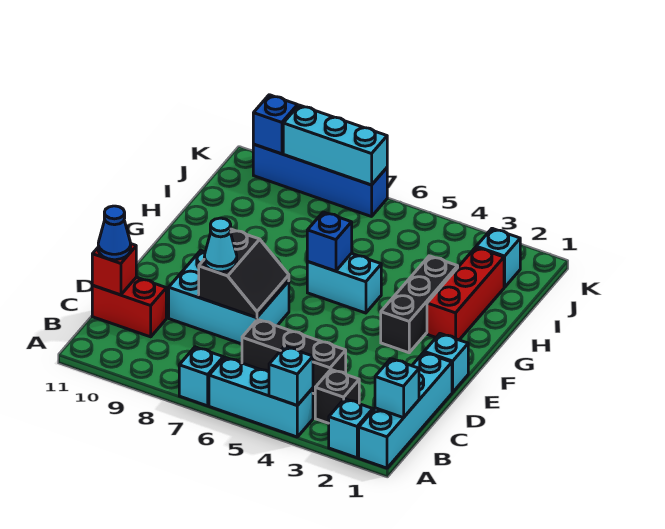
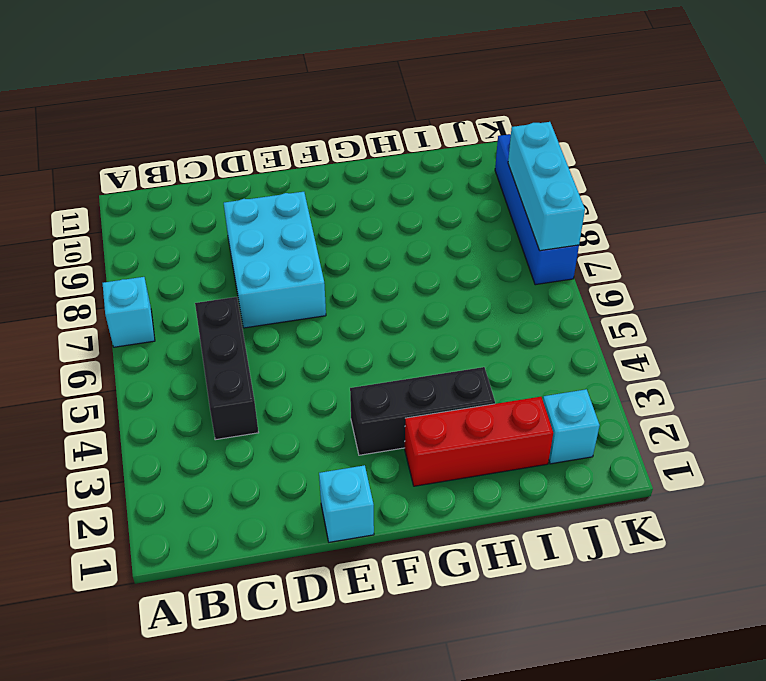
none -> cyan brick A1:D1 level 1
none -> cyan brick A2 level 1
none -> cyan brick A4:A6 level 1

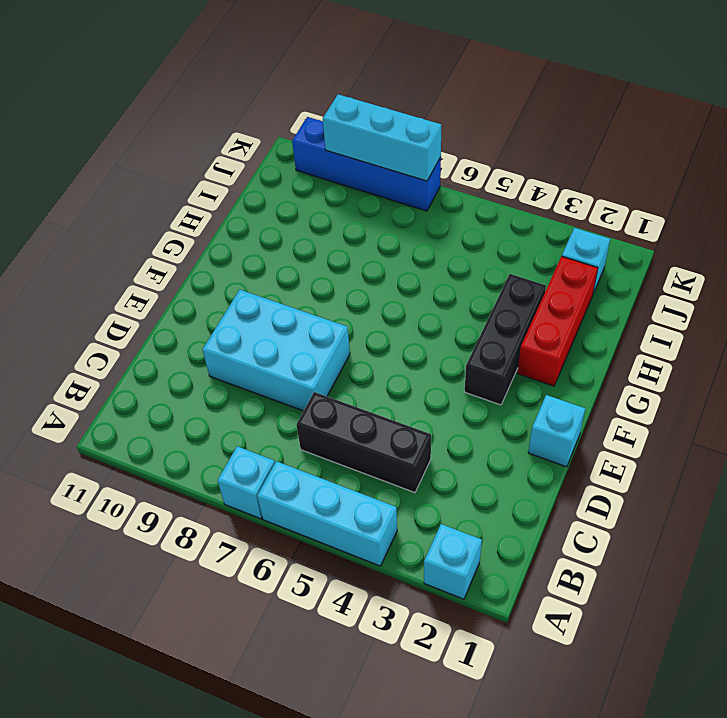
none -> cyan brick A1:D1 level 1
none -> black brick B3 level 1
none -> red brick C10:C11 level 1

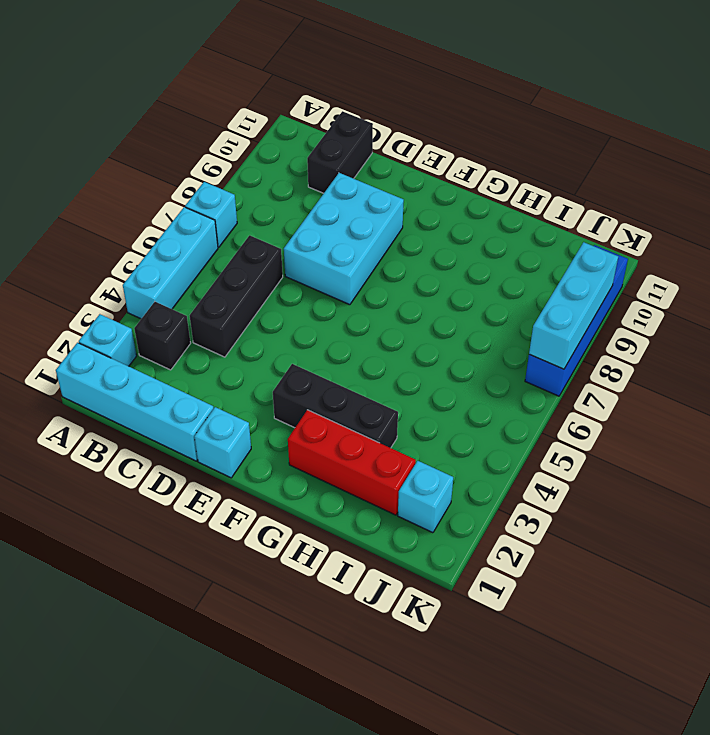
black brick C10:C11 level 1 -> red brick C10:C11 level 1
none -> cyan brick G5:G6 level 1
none -> cyan brick A4 level 2
none -> cyan brick B1 level 2

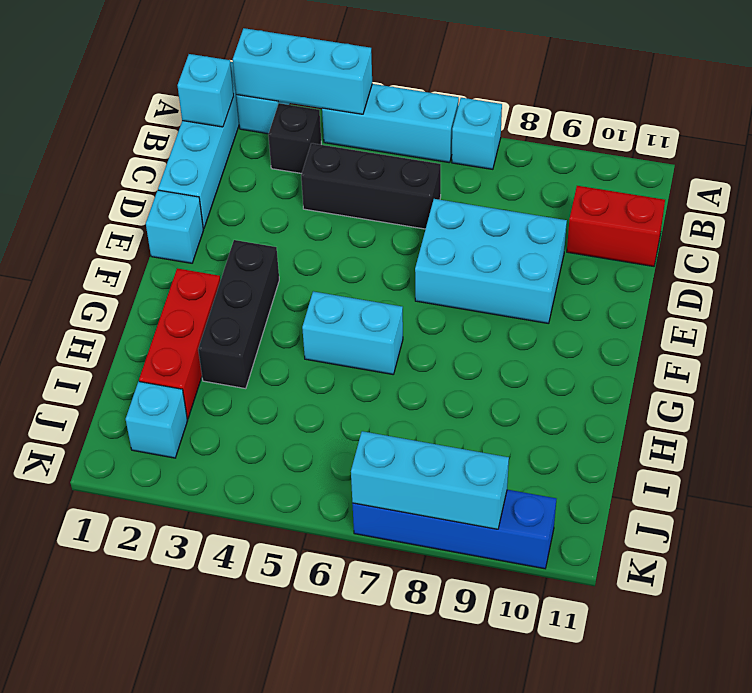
cyan brick A2:A4 level 2 -> cyan brick A4 level 2
none -> red brick C11 level 2
none -> black slope D7:E8 level 2 top 8
none -> blue brick G6 level 2

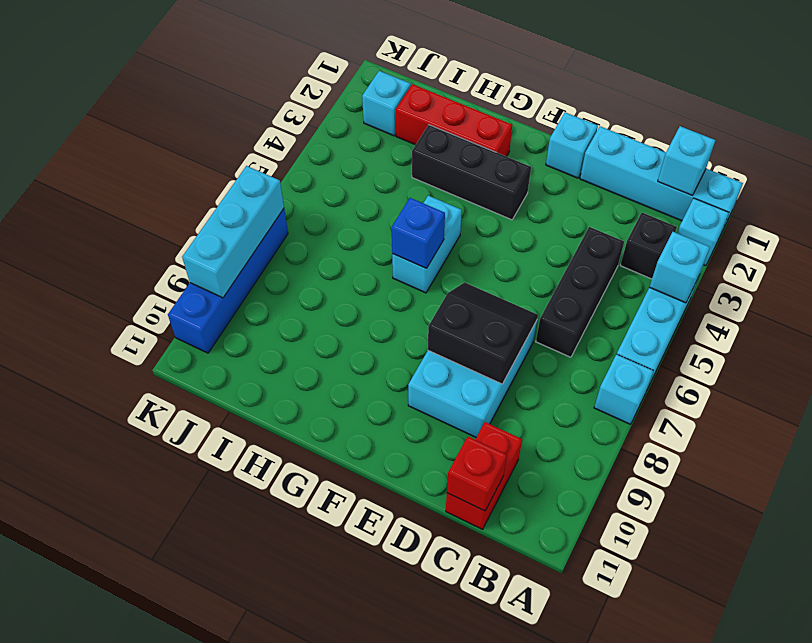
none -> blue brick K10 level 2
none -> blue cone C11 level 3
none -> cyan cone D8 level 3

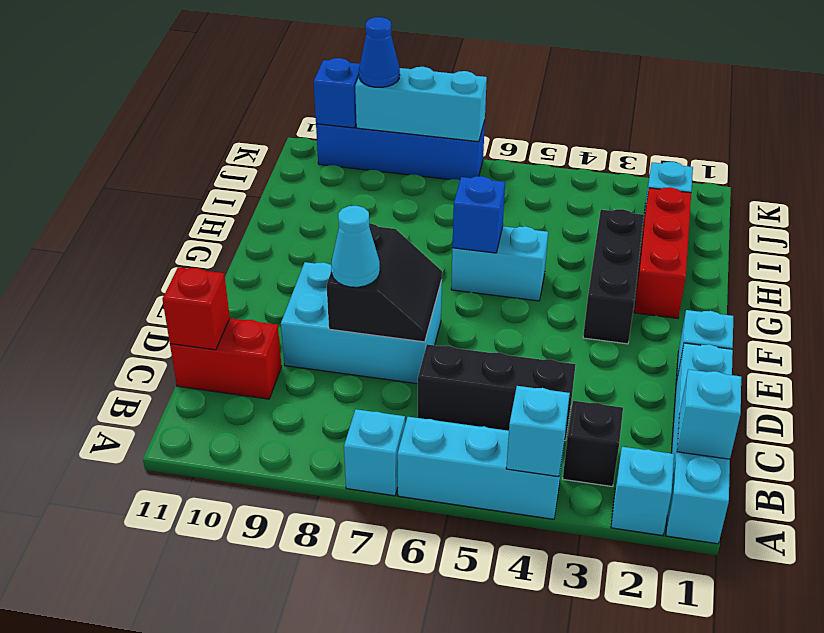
blue cone K9 level 3 -> blue cone C11 level 3

